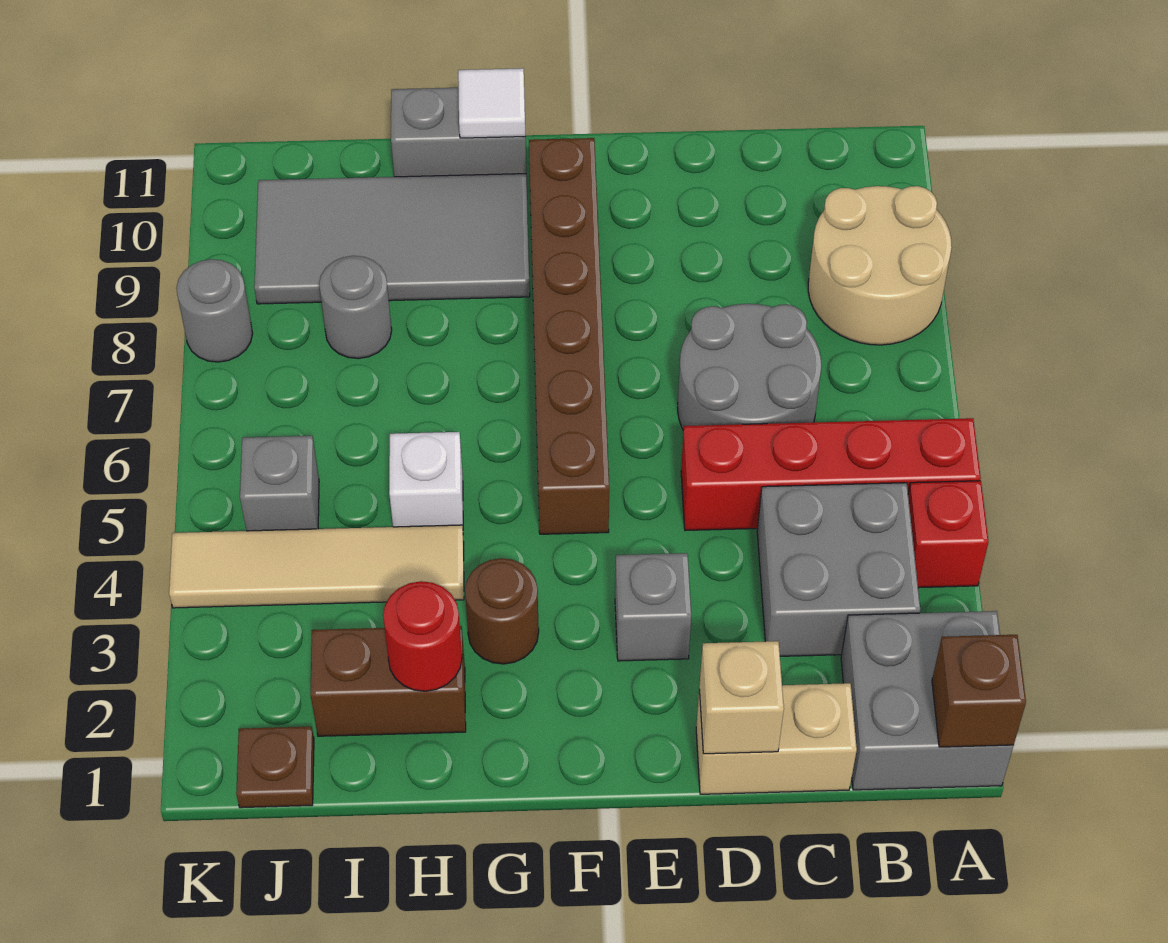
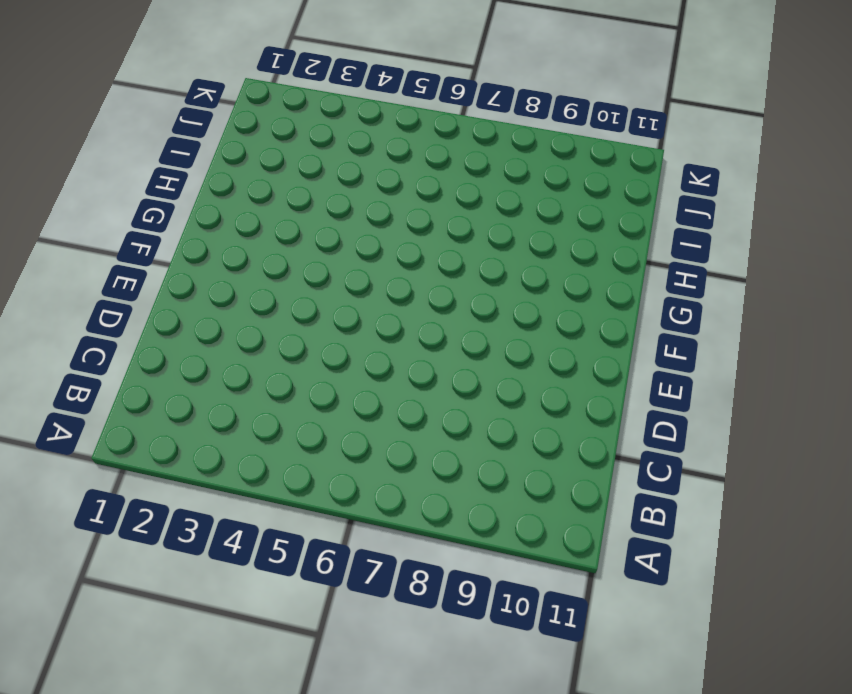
none -> grey brick A1:B2 level 1
none -> red brick A4 level 1
none -> red brick A5:D5 level 1

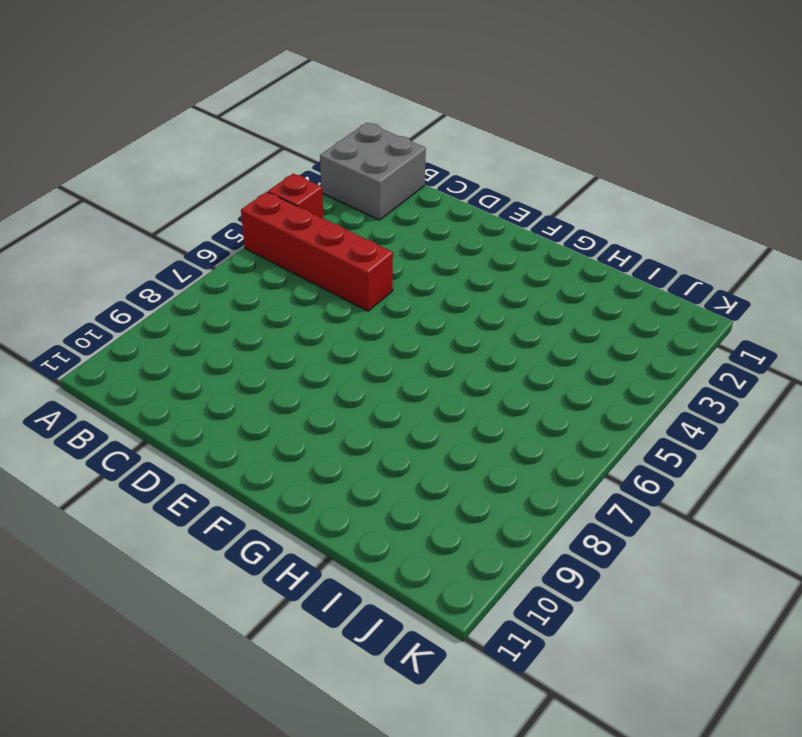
none -> tan round brick A8:B9 level 1
none -> grey brick B3:C4 level 1
none -> tan brick C1:D1 level 1

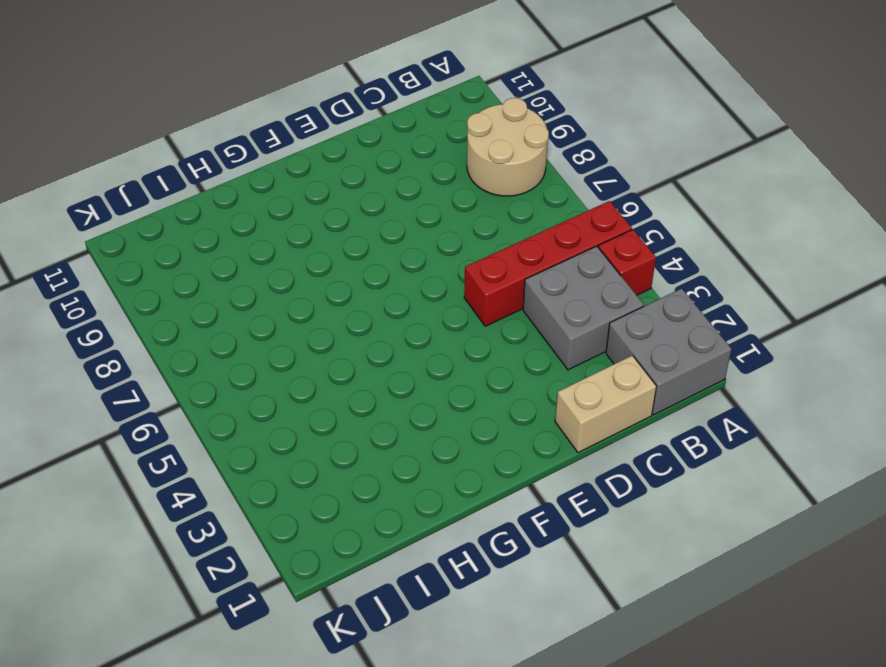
none -> grey round brick C6:D7 level 1
none -> grey brick E3 level 1
none -> brown brick F5:F10 level 1

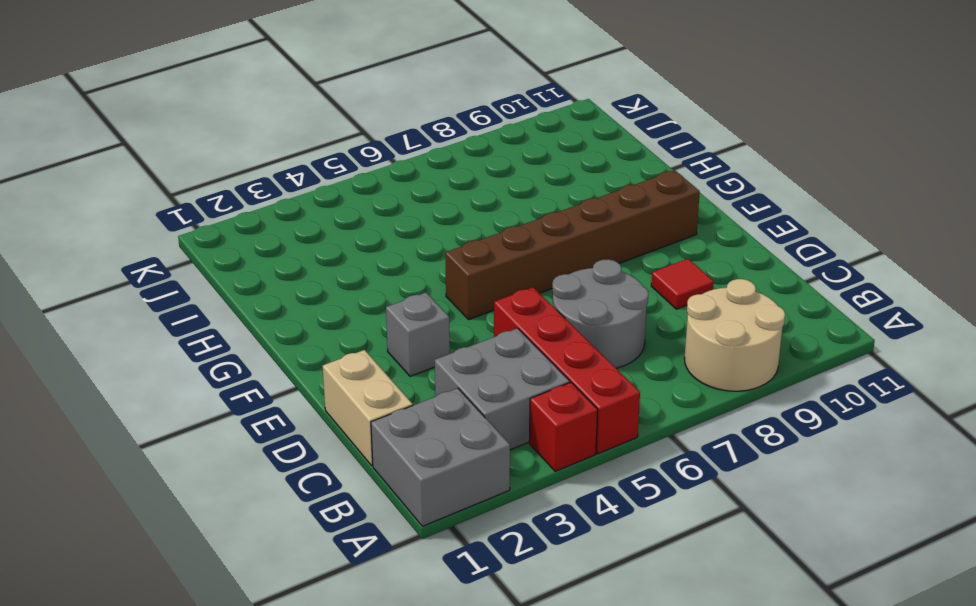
red tile D9 level 1 -> none
none -> brown round brick G3 level 1
none -> grey tile G9:J10 level 1
none -> grey brick G11:H11 level 1

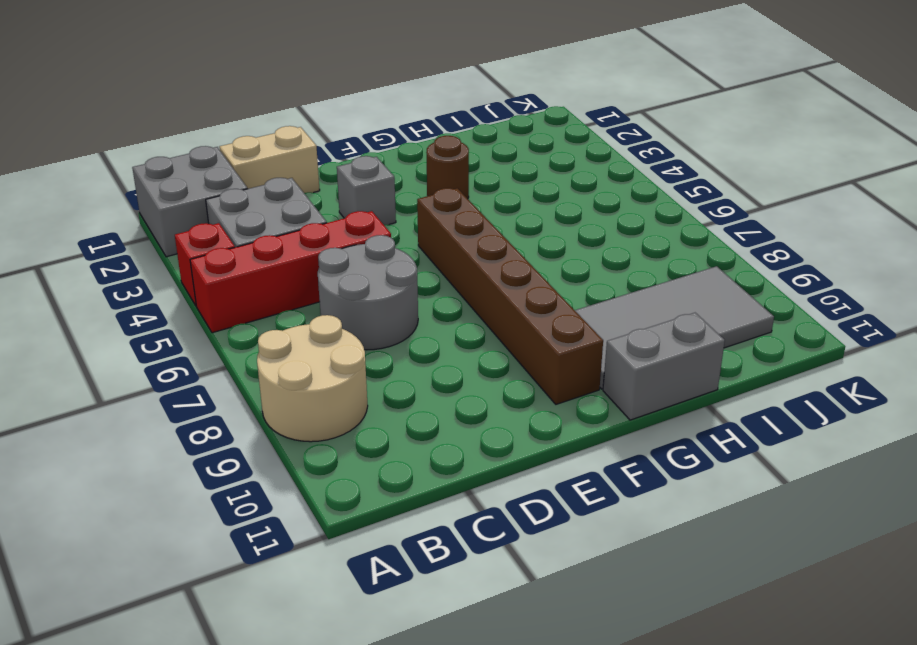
none -> brown brick H2:I2 level 1
none -> tan tile H4:K4 level 1
none -> white brick H5 level 1

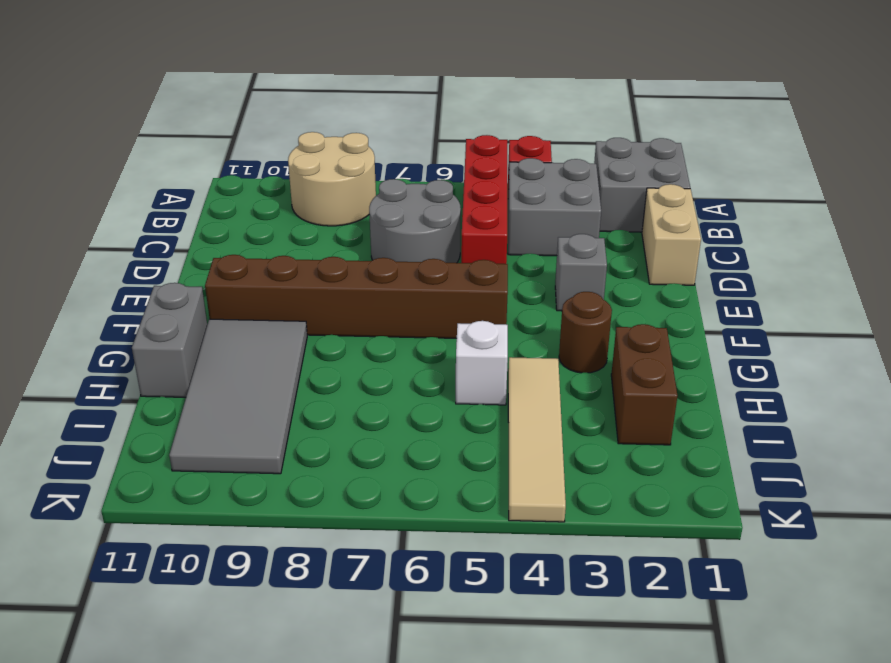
none -> grey round brick I8 level 1
none -> brown plate J1 level 1
none -> grey brick J5 level 1

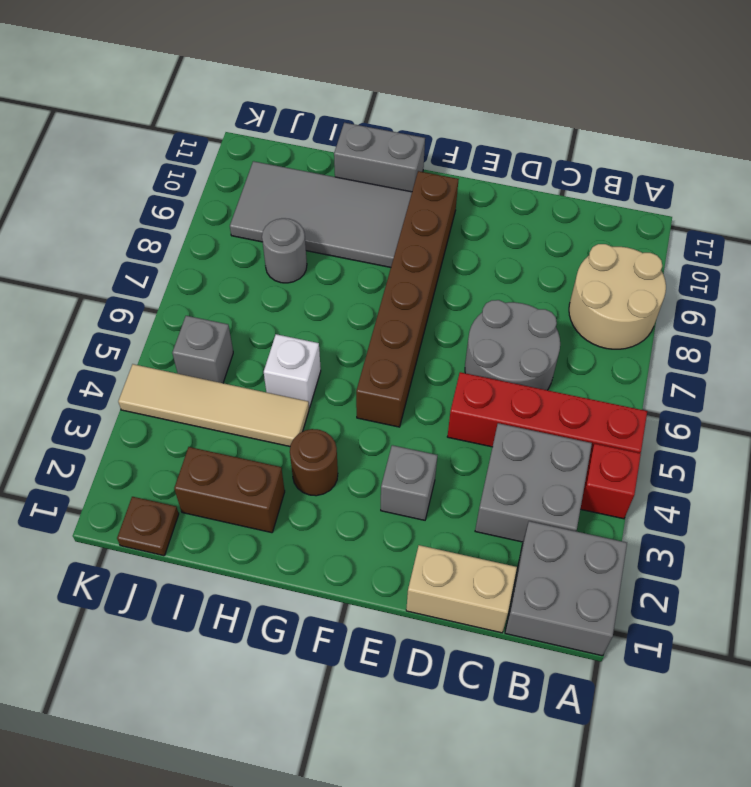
none -> grey round brick K8 level 1
none -> brown brick A1 level 2
none -> tan brick D1 level 2

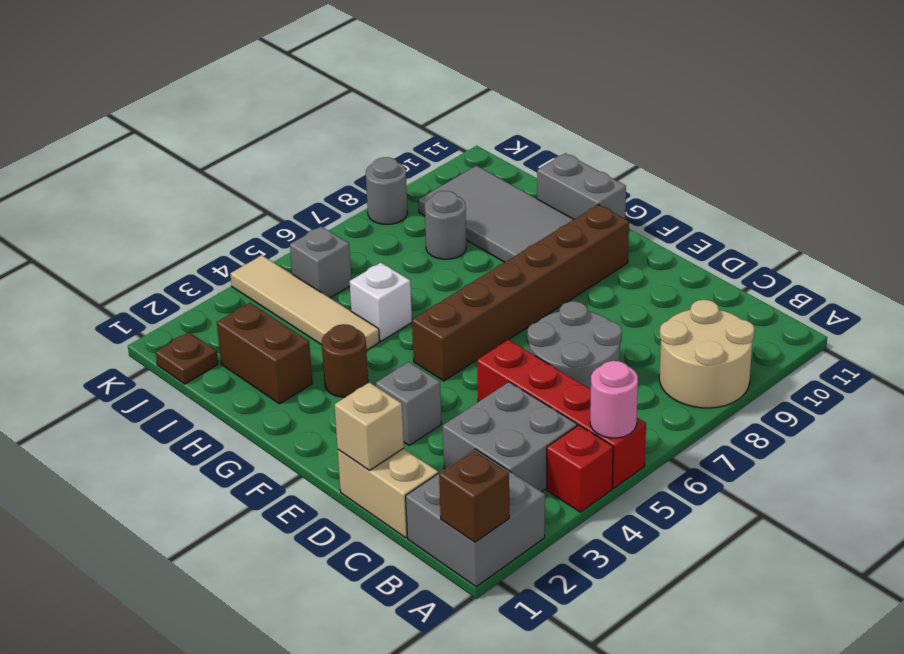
pink round brick A5 level 2 -> none
none -> white tile G11 level 2
none -> red round brick H2 level 2

